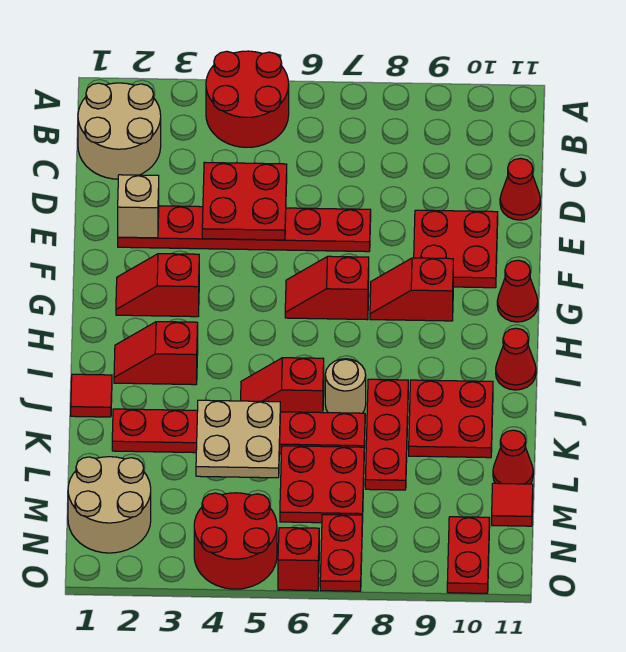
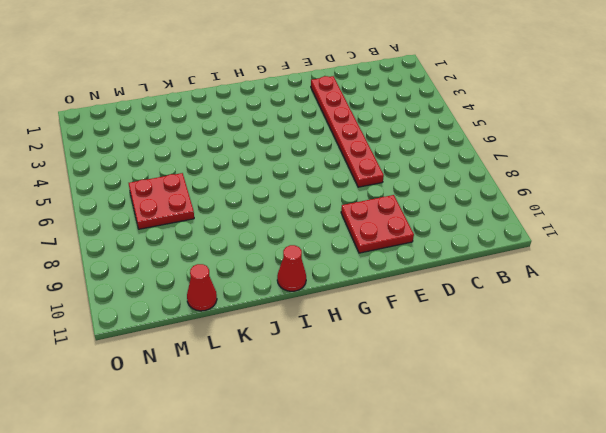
none -> red round brick A4:B5 level 1
none -> tan round brick B1:C2 level 1
none -> red cone D11 level 1

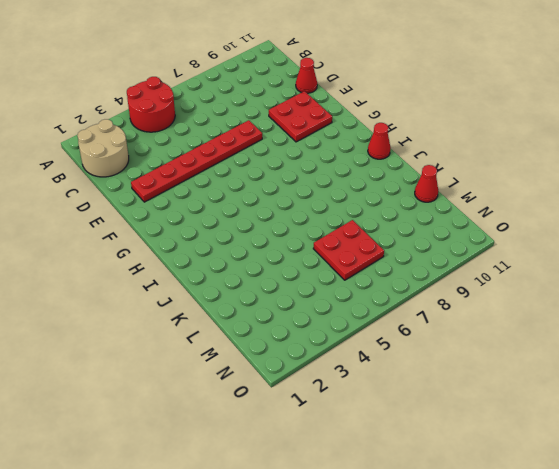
none -> red slope G2:G3 level 1 top 3
none -> red slope G6:G7 level 1 top 7
none -> red slope G8:G9 level 1 top 9

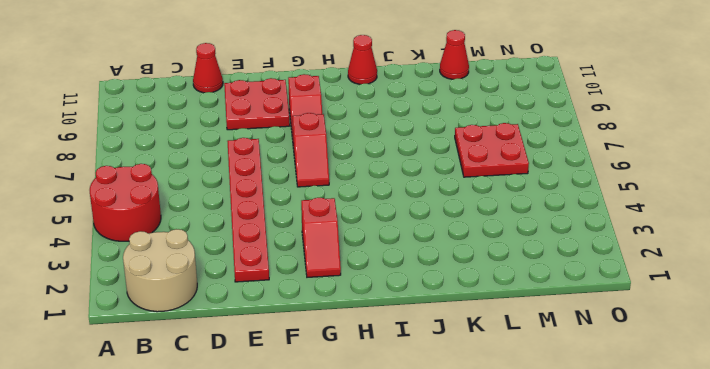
none -> red cone G11 level 1
none -> red slope I2:I3 level 1 top 3
none -> red tile J1 level 1

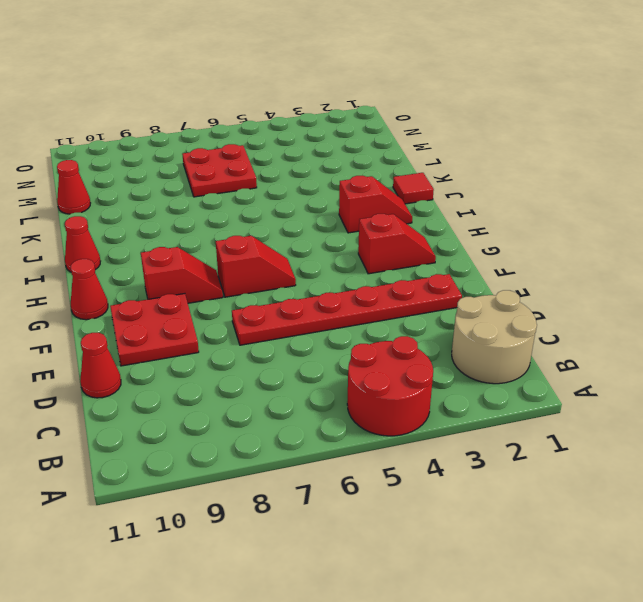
none -> red slope J5:J6 level 1 top 6
none -> tan round brick J7 level 1
none -> red plate J8:L8 level 1

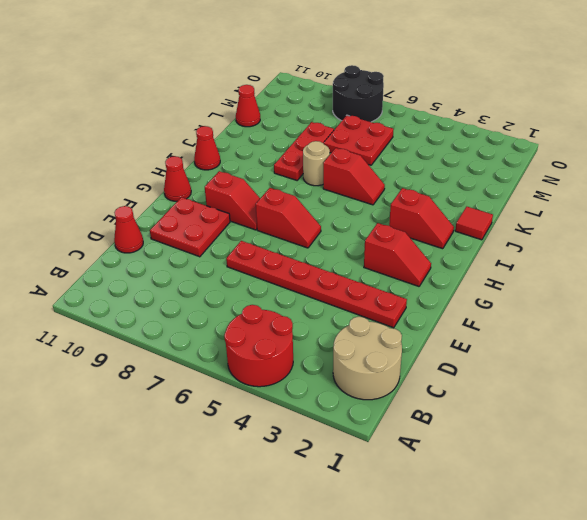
black round brick N7:O8 level 1 -> red plate N7:O7 level 1
none -> red plate J9:K10 level 1
none -> red plate K2:K7 level 1
none -> tan round brick M1:N2 level 1

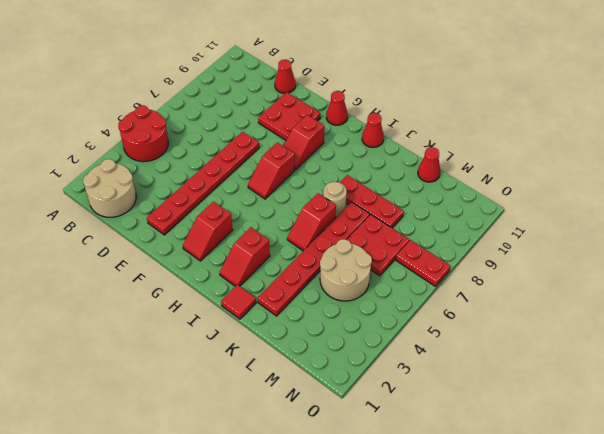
tan round brick L4:M5 level 1 -> tan round brick M1:N2 level 1
none -> red plate J9:K10 level 1
none -> red tile M11 level 1
none -> red round brick N4:O5 level 1

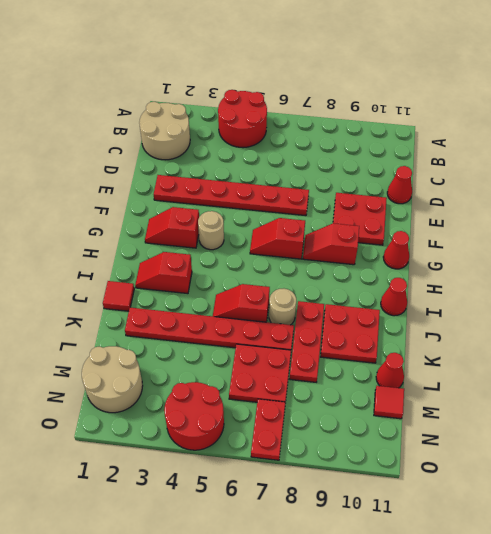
tan round brick G4 level 1 -> none
none -> red plate N10:O10 level 1
none -> red brick O6 level 1
none -> red plate D4:E5 level 2

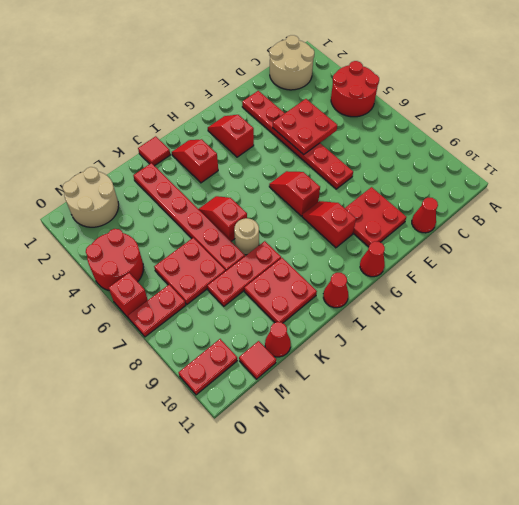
none -> tan brick E2 level 2
none -> tan plate K4:L5 level 2

